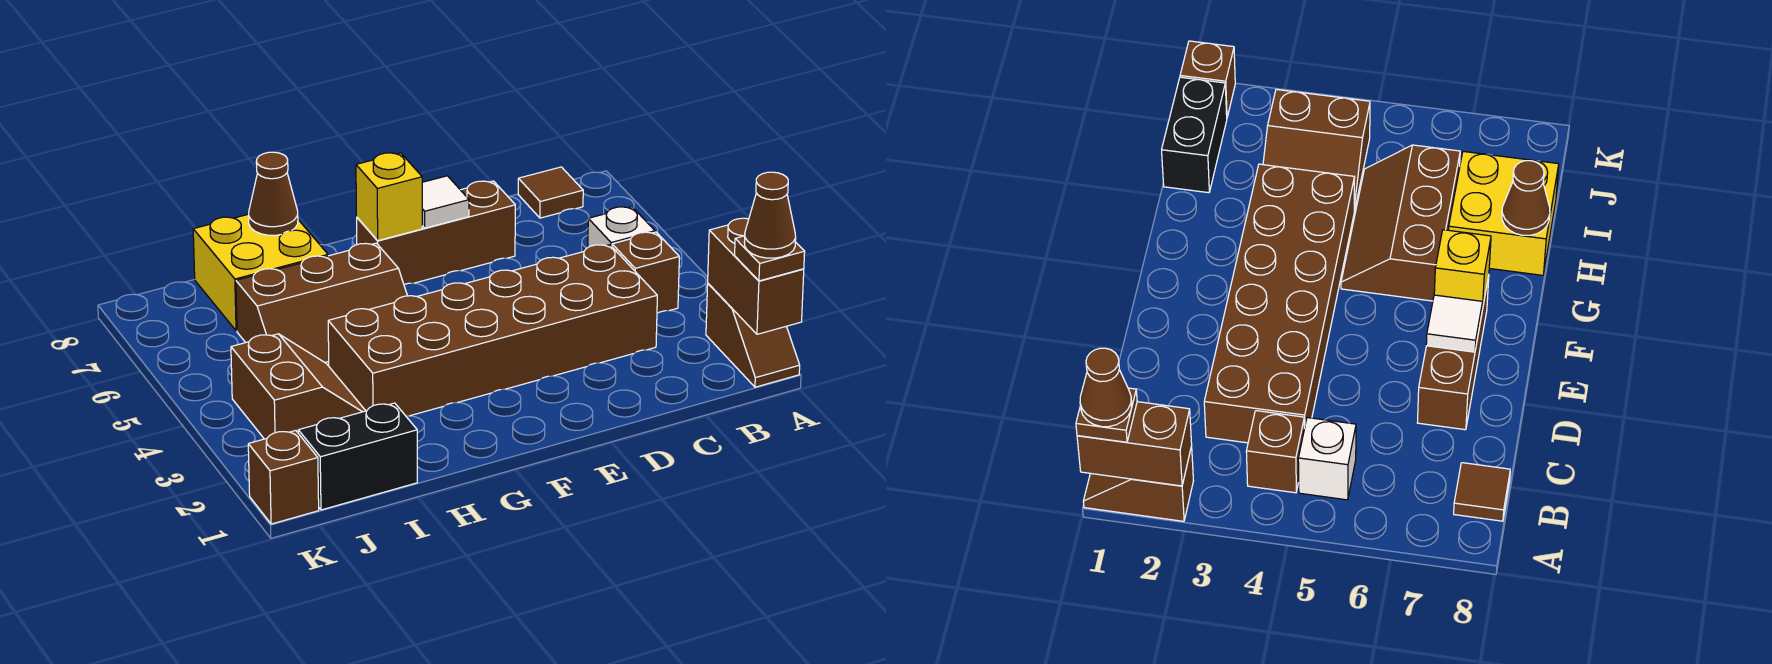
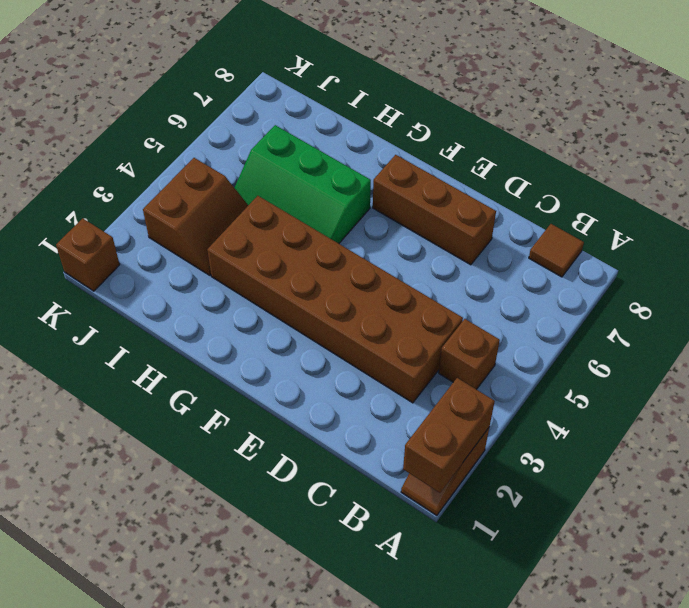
green slope G5:I6 level 1 top 6 -> brown slope G5:I6 level 1 top 6
none -> white brick B5 level 1
none -> yellow brick H7:I8 level 1
none -> black brick I1:J1 level 1

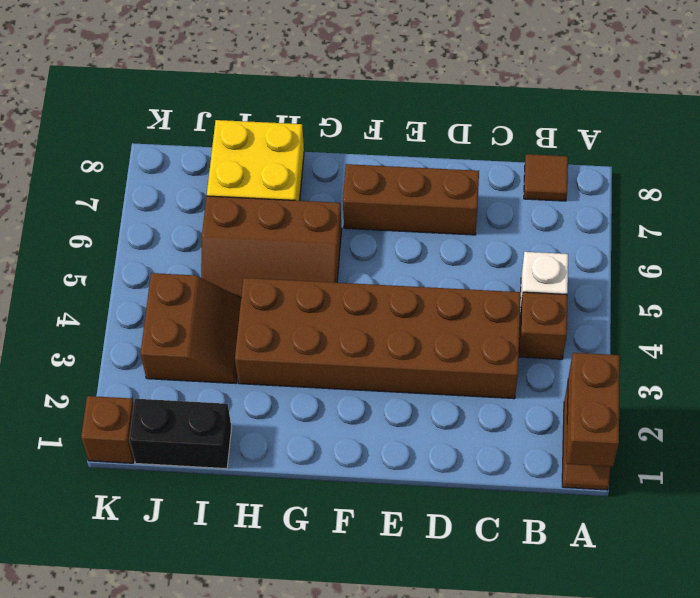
none -> white tile E7 level 2
none -> yellow brick F7 level 2
none -> brown cone H8 level 2

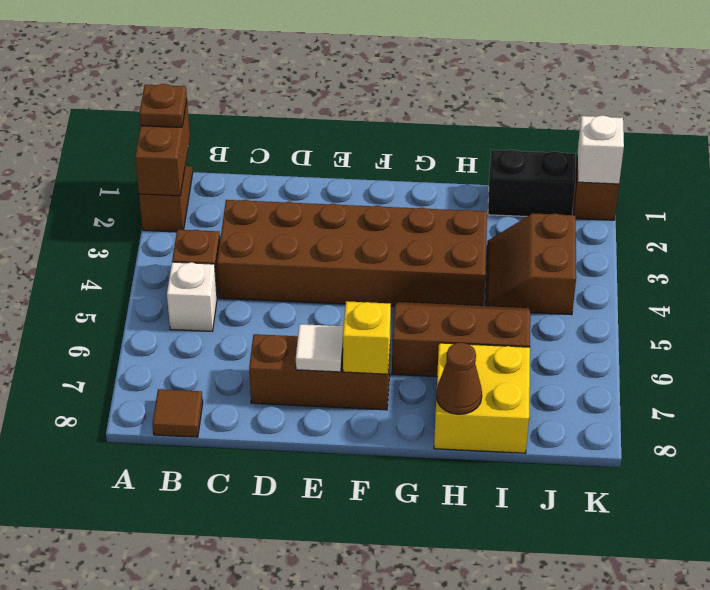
white brick K1 level 2 -> none
none -> brown cone A1 level 4

